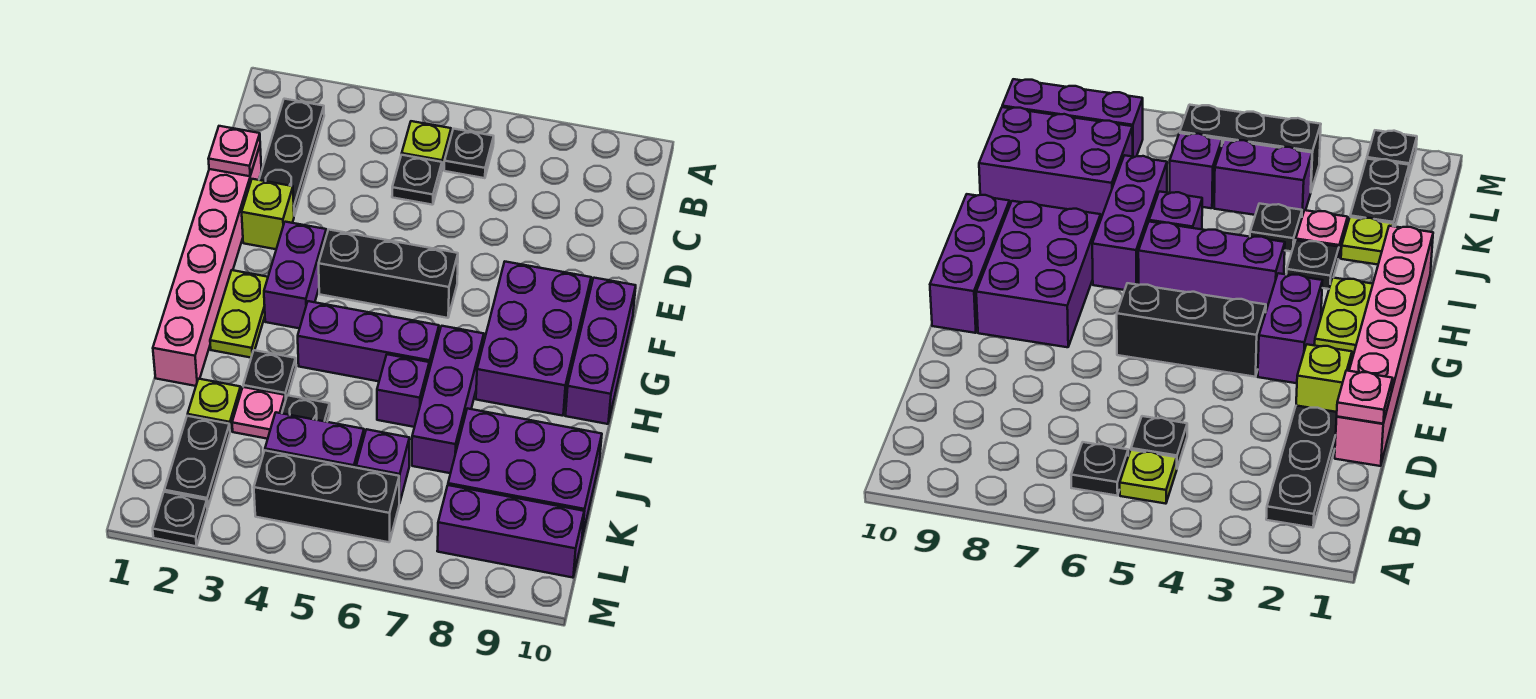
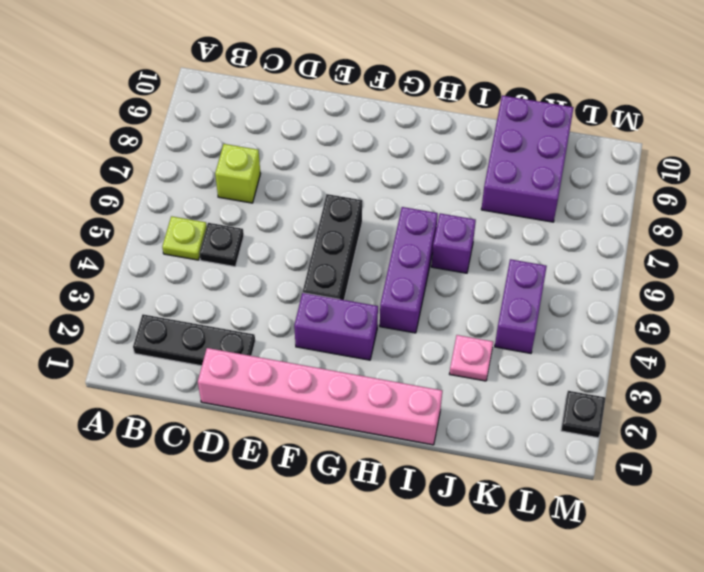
lime brick C7 level 1 -> lime brick E2 level 1
none -> black plate B6 level 1
none -> purple brick F8:H9 level 1
none -> purple brick F10:H10 level 1

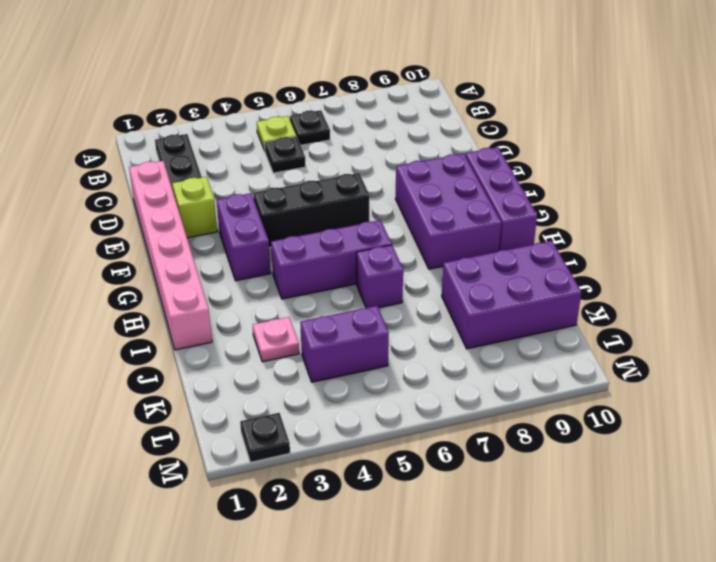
none -> lime plate G2:H2 level 1
none -> purple brick H7:J7 level 1
none -> black plate I3 level 1

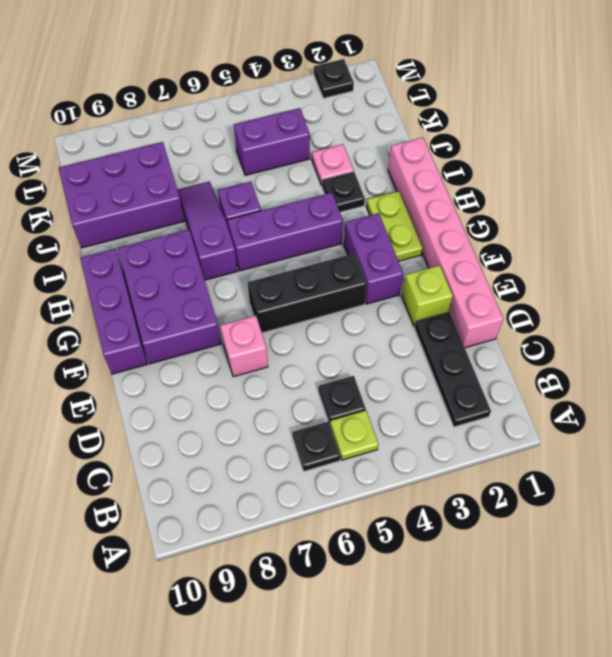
pink brick E7 level 1 -> none
purple slope H7:J7 level 1 top H -> purple brick H7:J7 level 1
none -> lime plate J2 level 1
none -> black plate J4 level 1
none -> black plate K2:L2 level 1

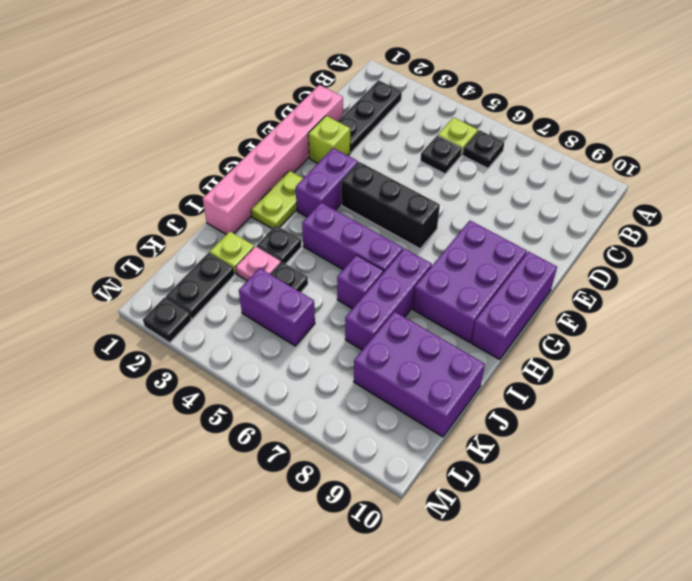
none -> purple brick K6 level 1
none -> black brick L4:L6 level 1
none -> purple brick L8:L10 level 1

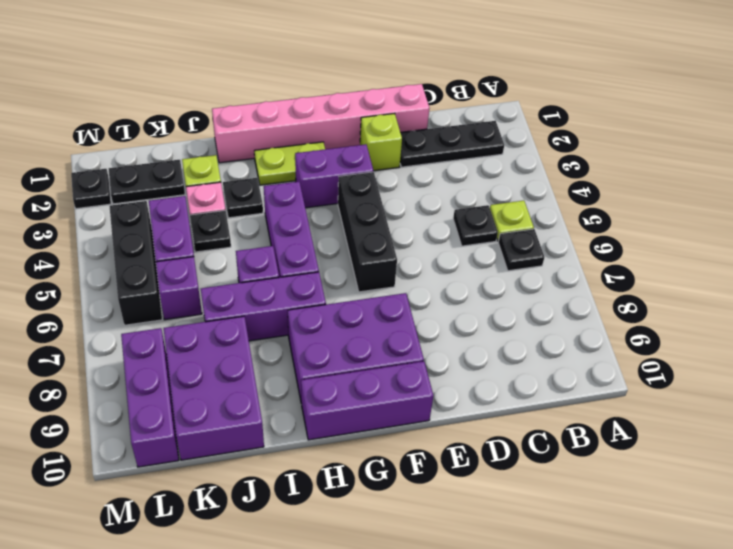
none -> pink plate D1 level 2

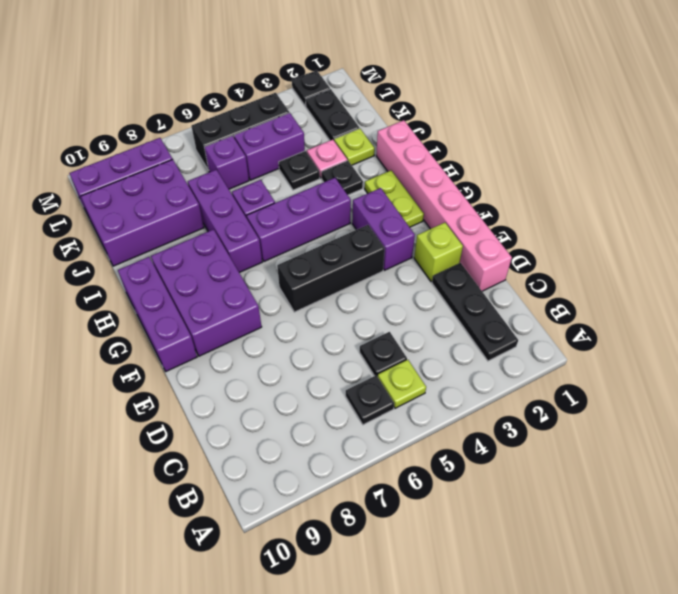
none -> pink plate D1 level 2

